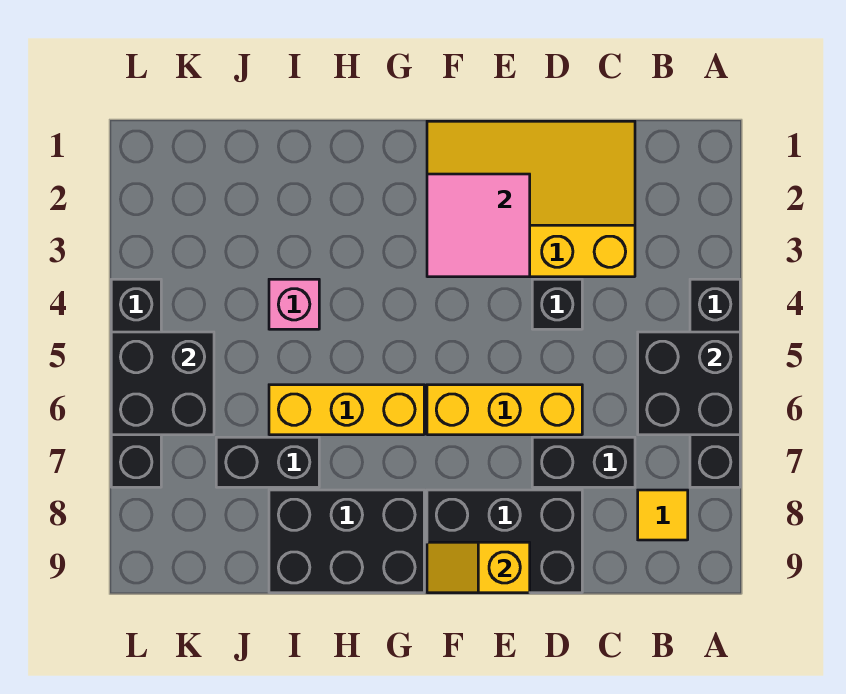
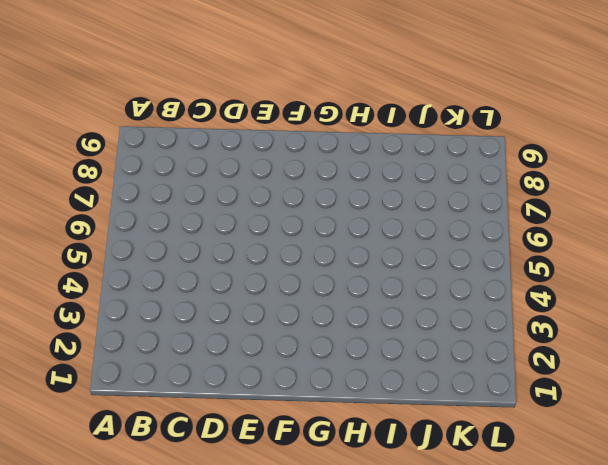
none -> black brick A4:A7 level 1
none -> yellow tile B8 level 1
none -> yellow slope C1:F3 level 1 top 3

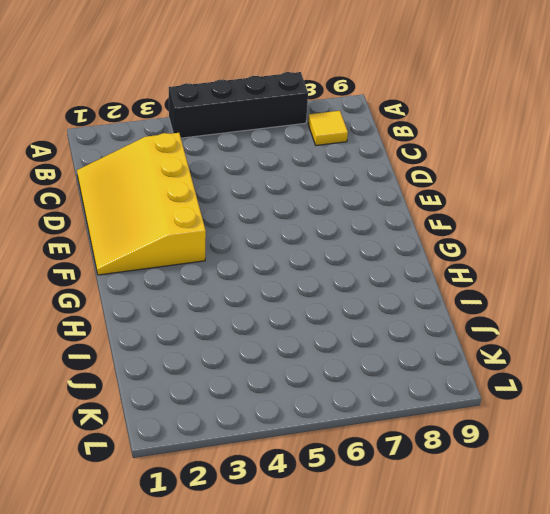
none -> black brick C7:D7 level 1
none -> black brick D4 level 1
none -> yellow brick D6:F6 level 1

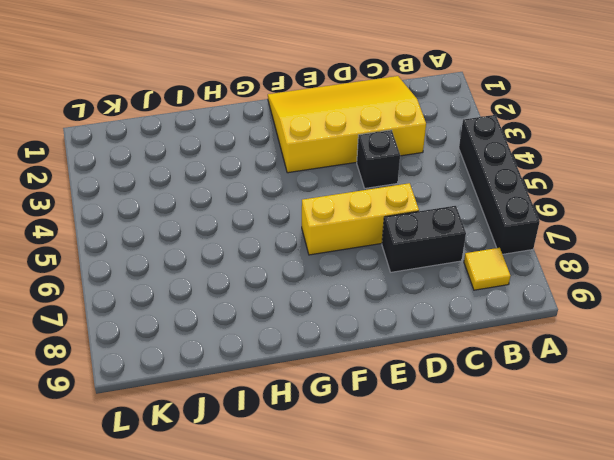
none -> black brick D8:F9 level 1
none -> yellow brick G6:I6 level 1
none -> black brick G8:I9 level 1

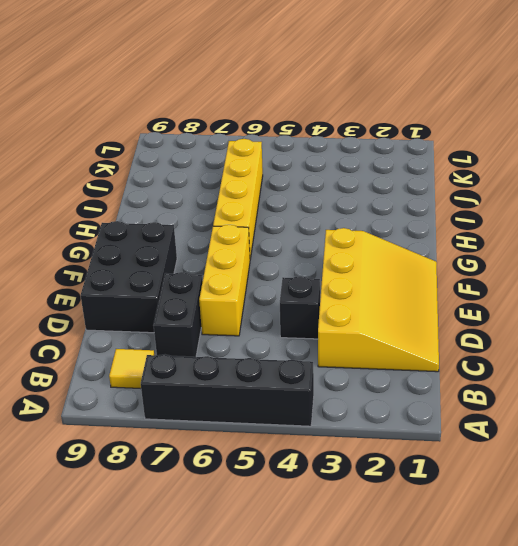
yellow brick G6:J6 level 1 -> yellow brick G6:I6 level 1
none -> black brick G8:I9 level 1
none -> pink brick I4 level 1
none -> black brick I7:J7 level 1

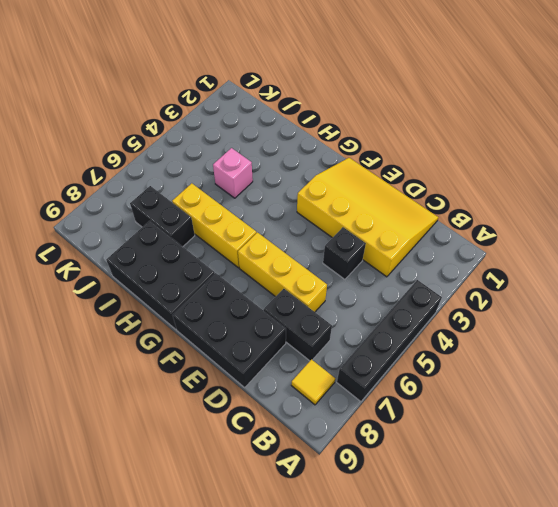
none -> black brick L4:L7 level 1
none -> black brick A5:B6 level 2
none -> pink tile E2:F3 level 2

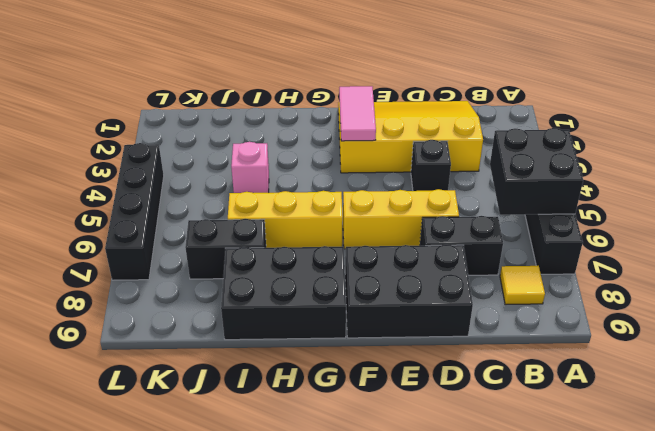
pink tile F2:F3 level 2 -> pink tile E2:F3 level 2
none -> yellow slope E9:F9 level 2 top E
none -> black brick K5:L6 level 2

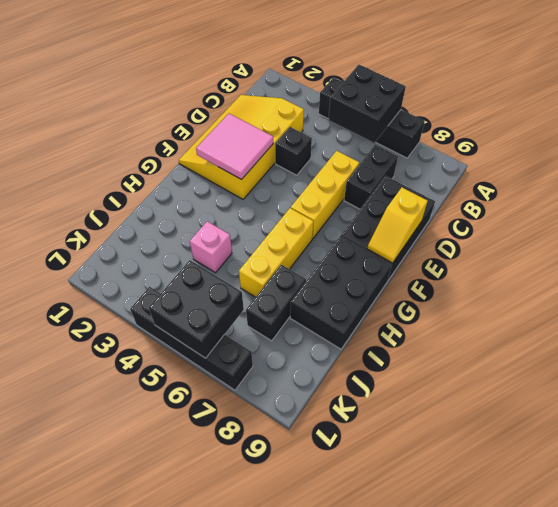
none -> yellow tile B8 level 1

